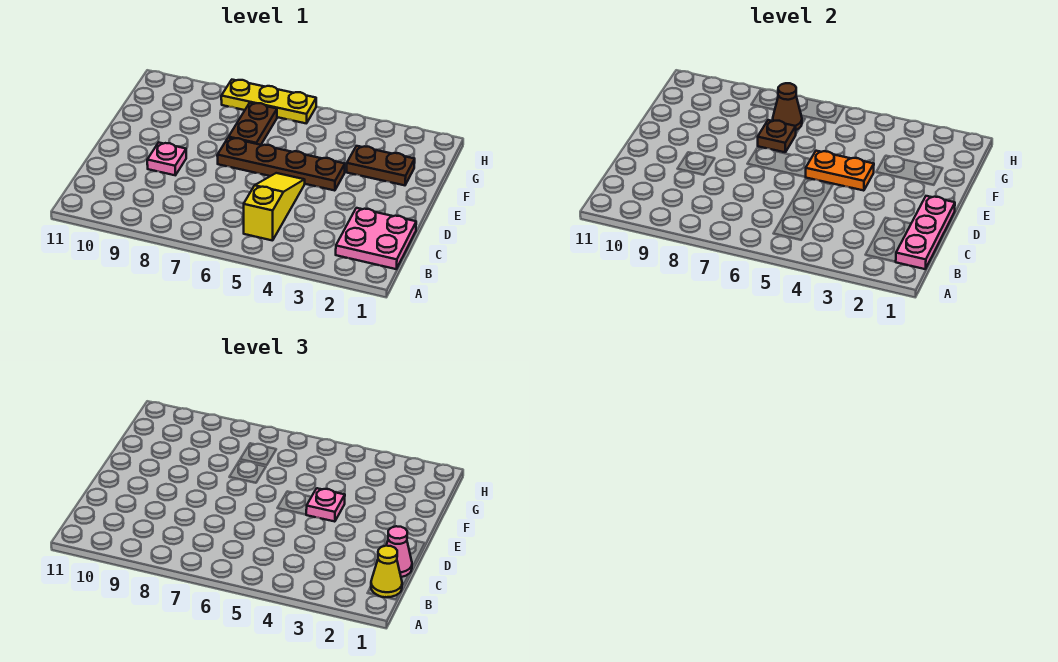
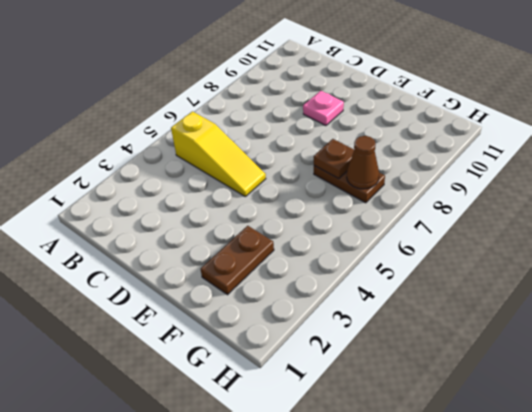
none -> pink plate B1:C2 level 1
none -> brown plate E4:E7 level 1
none -> yellow plate H6:H8 level 1

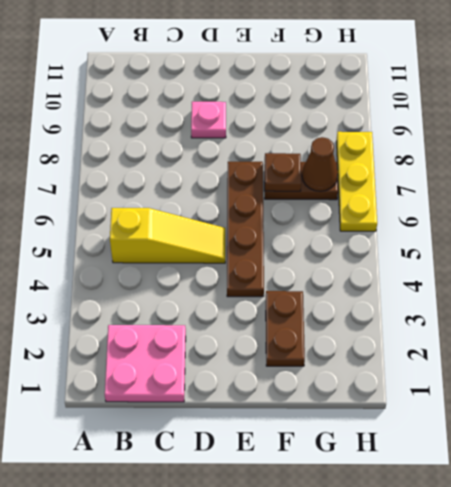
none -> pink plate B1:D1 level 2
none -> orange plate E4:E5 level 2
none -> yellow cone B1 level 3

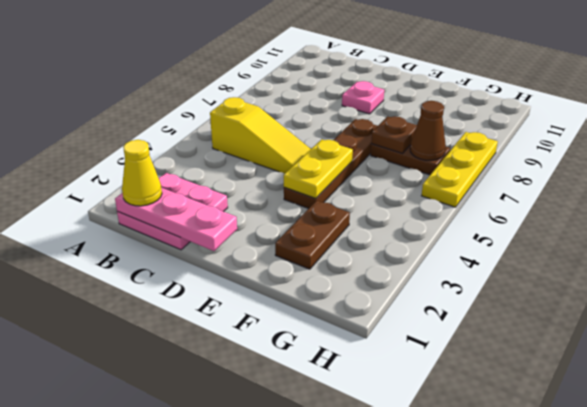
yellow plate E4:E5 level 2 -> orange plate E4:E5 level 2
none -> pink cone C1 level 3
none -> pink plate E4 level 3

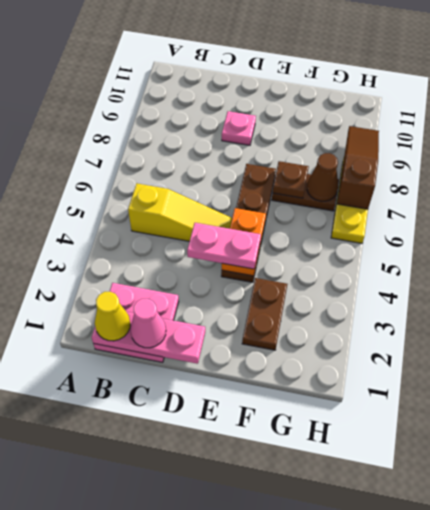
pink plate D4:E4 level 3 -> pink plate E4 level 3
brown slope H7:H9 level 2 top 7 -> none

